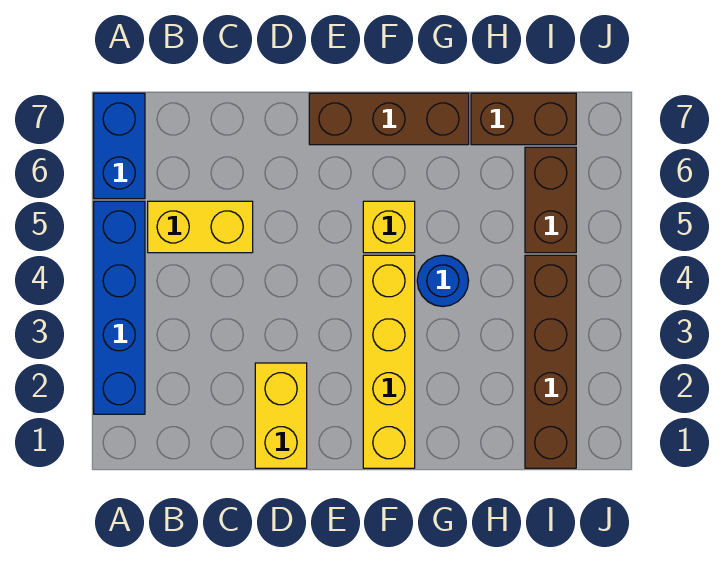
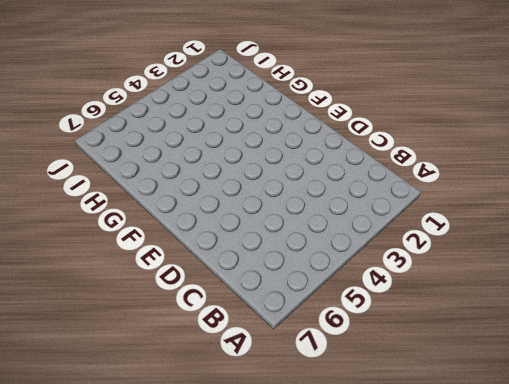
none -> blue brick A2:A5 level 1
none -> blue brick A6:A7 level 1

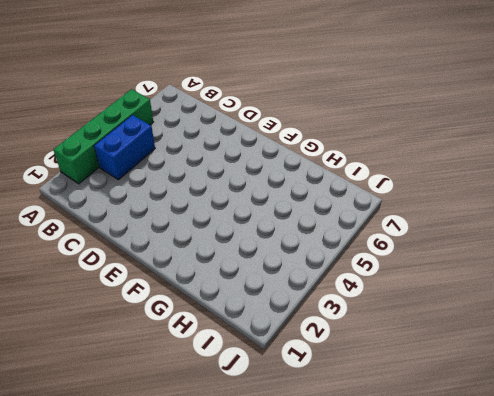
green brick A2:A5 level 1 -> blue brick A2:A5 level 1
blue brick B3:B4 level 1 -> blue brick A6:A7 level 1
none -> yellow brick B5:C5 level 1
none -> yellow brick D1:D2 level 1

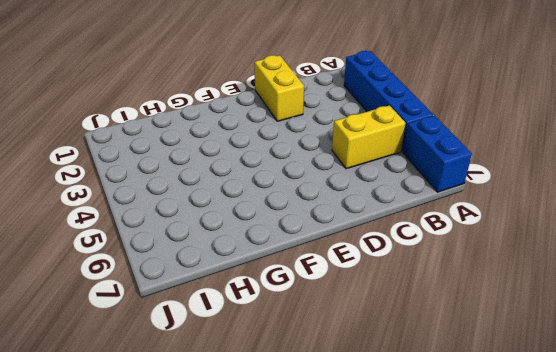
none -> brown brick E7:G7 level 1
none -> yellow brick F1:F4 level 1

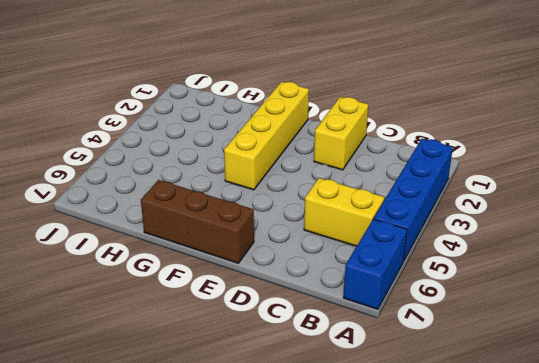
none -> yellow brick F5 level 1
none -> blue round brick G4 level 1

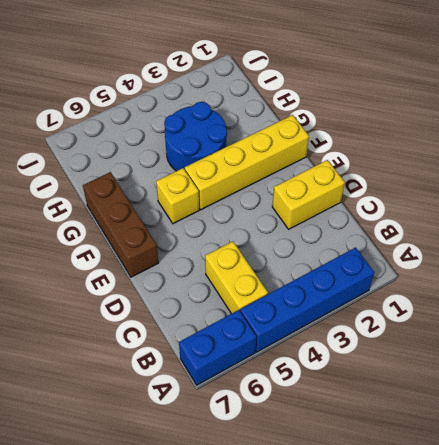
blue round brick G3:H4 level 1 -> blue round brick G4 level 1
none -> brown brick H7:I7 level 1
none -> brown brick I1:I4 level 1

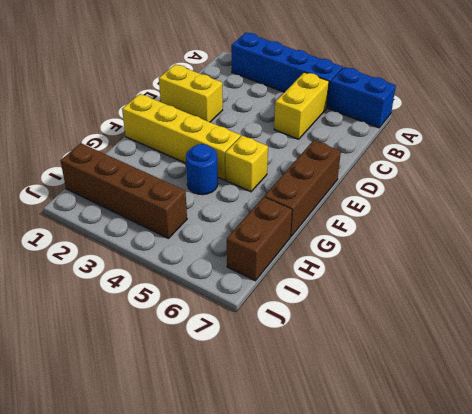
none -> brown brick I5:I6 level 1

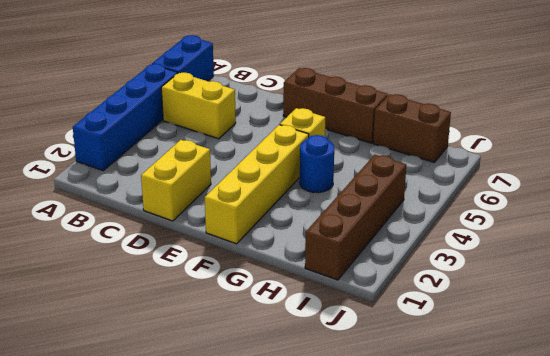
none -> brown brick I5:I6 level 1

